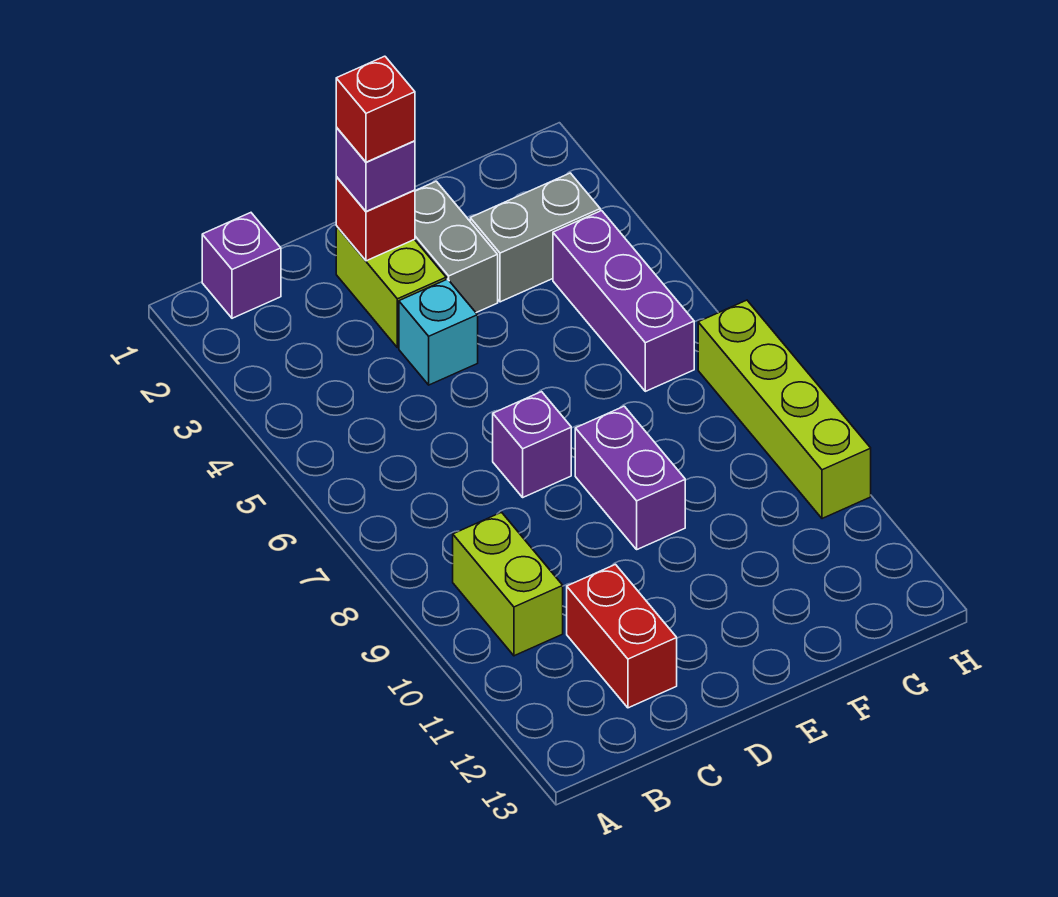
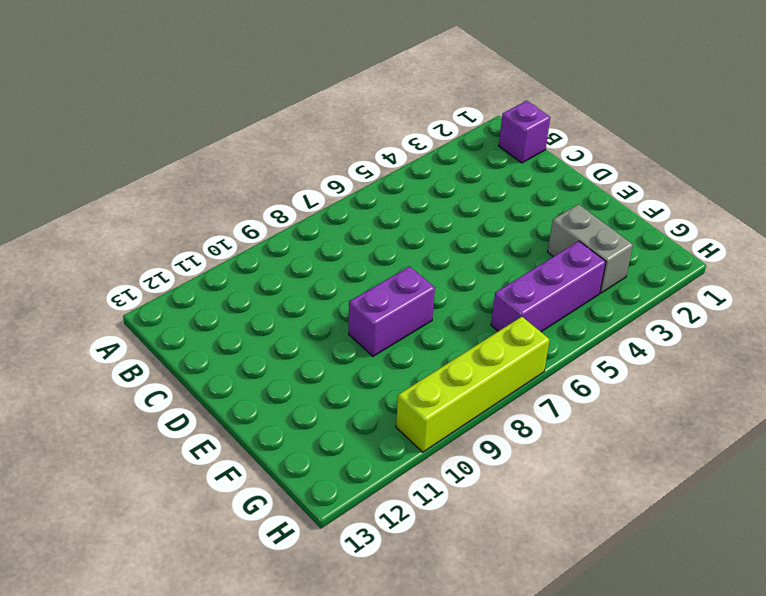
none -> lime brick B9:B10 level 1
none -> red brick C11:C12 level 1
none -> lime brick D2:D3 level 1

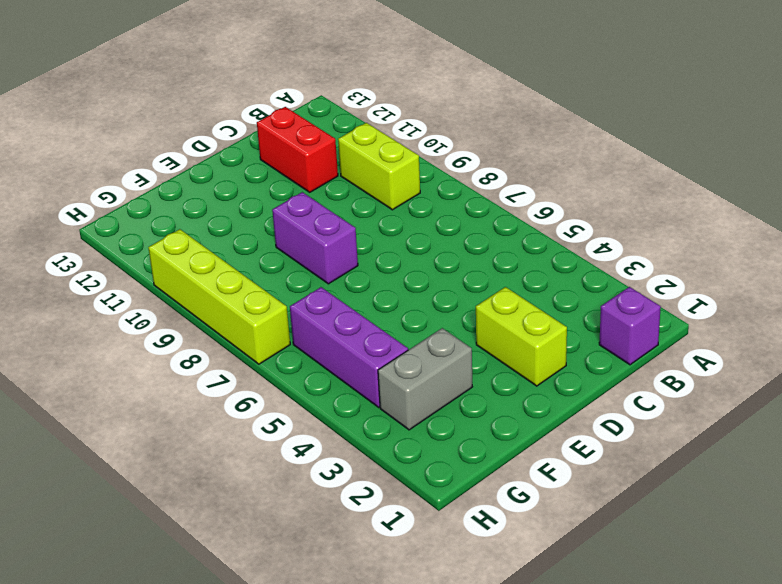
none -> cyan brick D4 level 1
none -> purple brick D7 level 1
none -> grey brick E2:E3 level 1

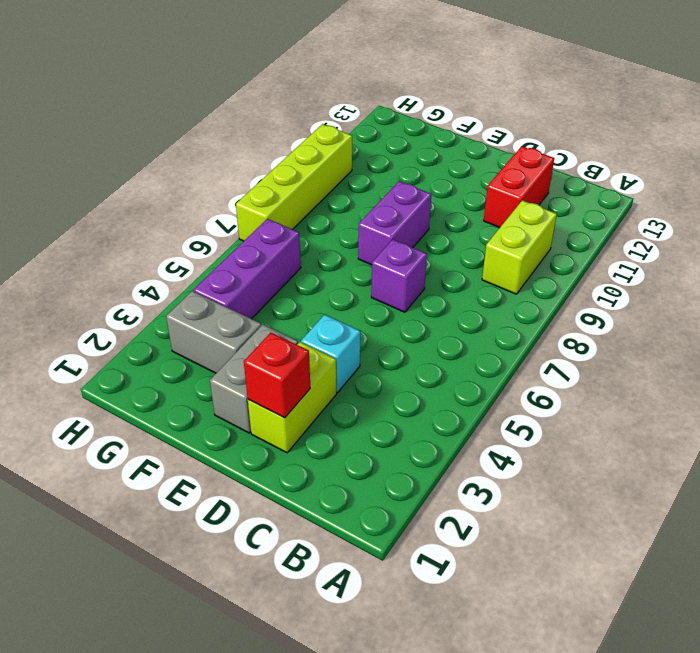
none -> purple brick B1 level 1
none -> purple brick D2 level 3
none -> red brick D2 level 4

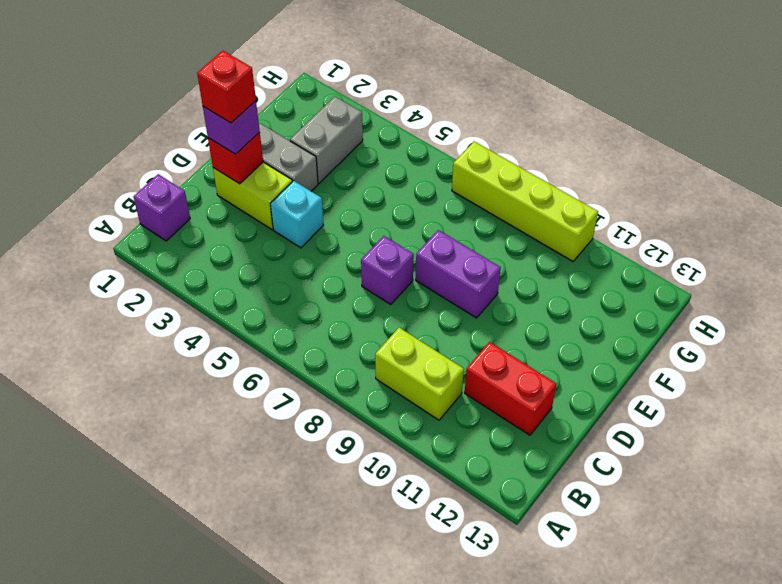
none -> purple brick G4:G6 level 1

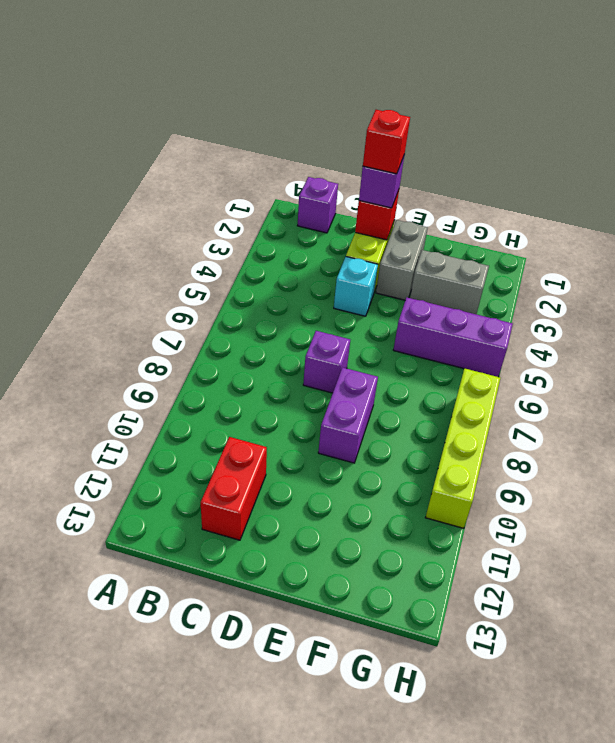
purple brick F5:H5 level 1 -> purple brick G4:G6 level 1
none -> lime brick B9:B10 level 1

